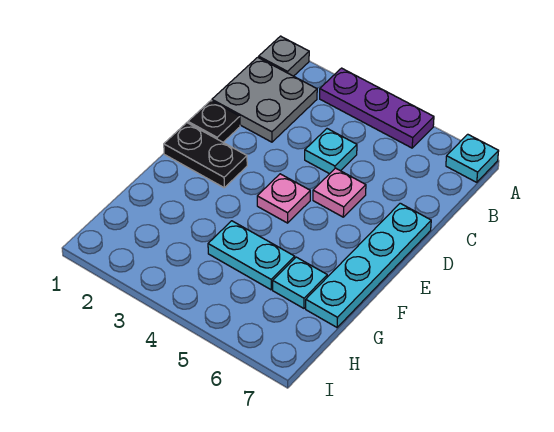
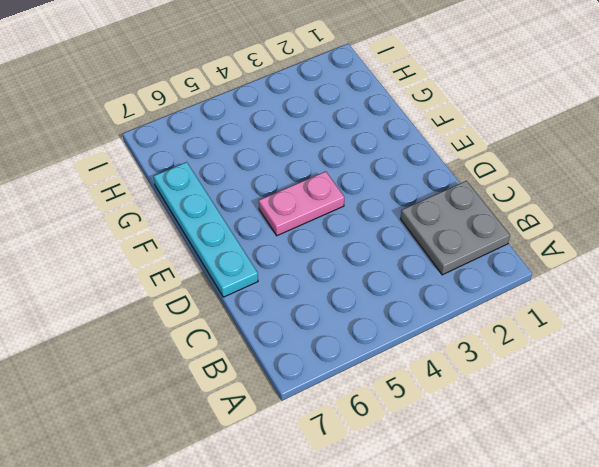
pink plate E4:E5 level 1 -> pink plate E4 level 1
none -> grey plate A1 level 1
none -> purple plate A3:A5 level 1
none -> cyan plate A7 level 1

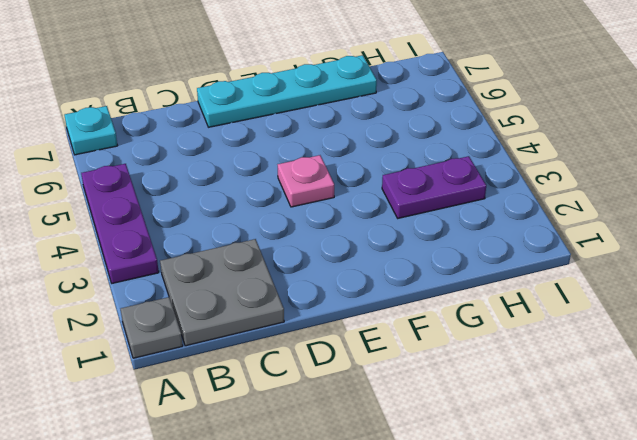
purple plate G3:H3 level 1 -> none
none -> cyan plate C4 level 1
none -> black plate D1 level 1
none -> pink plate D5 level 1

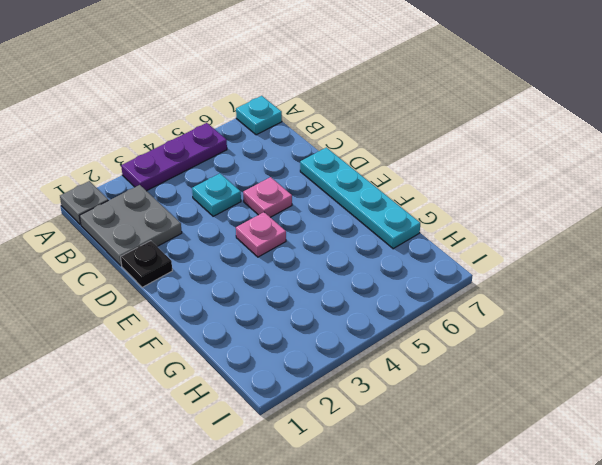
none -> black plate E1:E2 level 1
none -> cyan plate G4:G5 level 1
none -> cyan plate G6 level 1

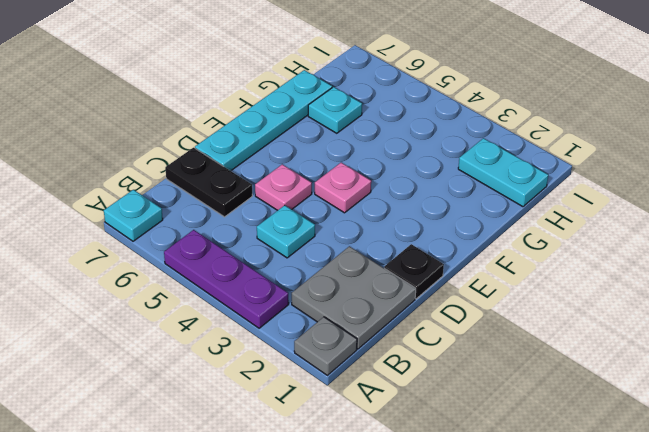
black plate C6:C7 level 1 -> black plate E1:E2 level 1
cyan plate H1:H2 level 1 -> cyan plate G4:G5 level 1

